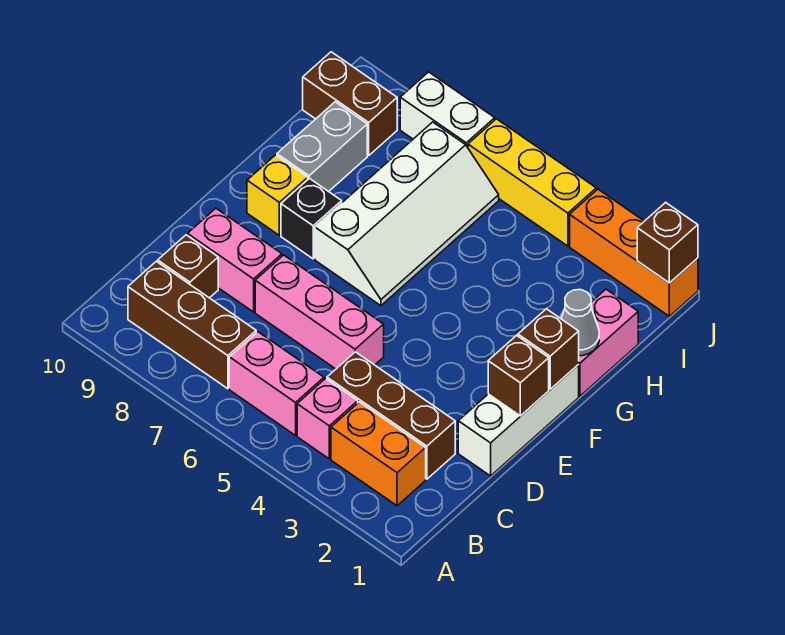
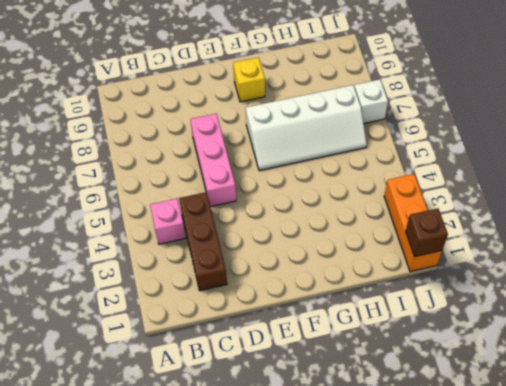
white brick J7 level 1 -> white brick J7:J8 level 1
none -> orange brick B2:B3 level 1
none -> pink brick B5:B6 level 1
none -> brown brick B7:B9 level 1

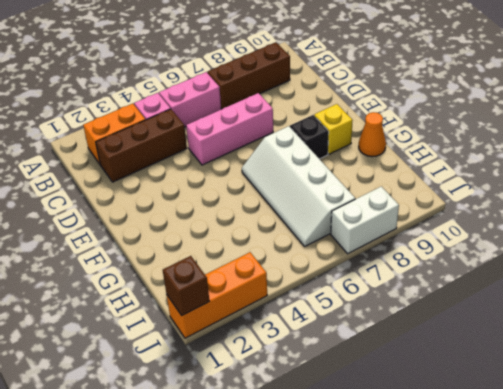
orange cone G10 level 1 -> none
none -> brown brick C9 level 1
none -> white brick D1:F1 level 1
none -> pink brick D8:D9 level 1

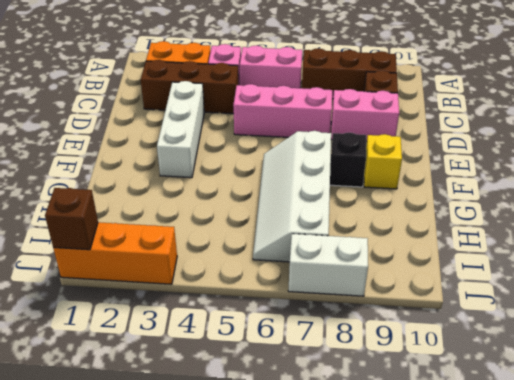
white brick D3:F3 level 1 -> white brick D1:F1 level 1
none -> pink brick G1:H1 level 1
none -> grey brick G9:H9 level 1
none -> brown brick I9:I10 level 1

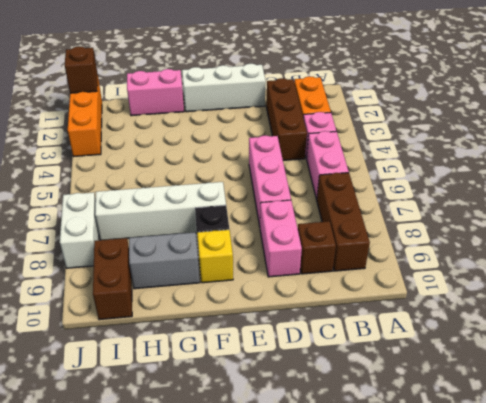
none -> yellow brick J4:J6 level 1
none -> brown brick E1 level 2
none -> brown brick F1 level 2

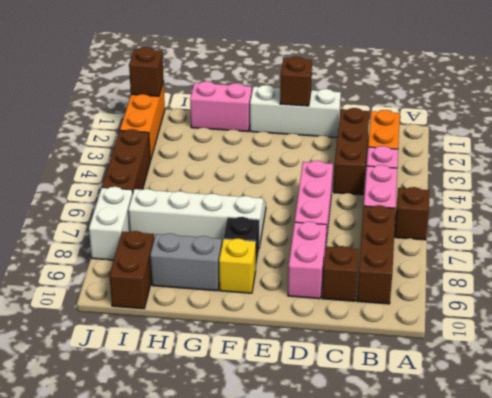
brown brick A6 level 1 -> brown brick F1 level 2
brown brick J4:J6 level 1 -> yellow brick J4:J6 level 1
none -> grey cone G1 level 2

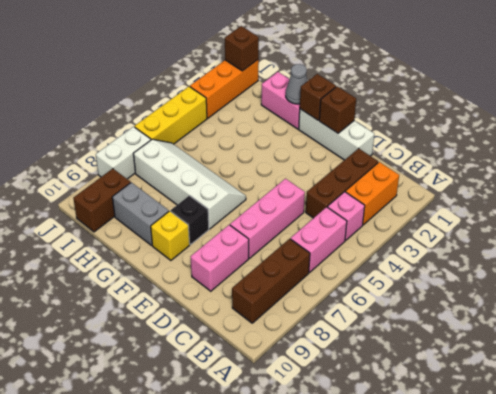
none -> brown brick C9 level 1

